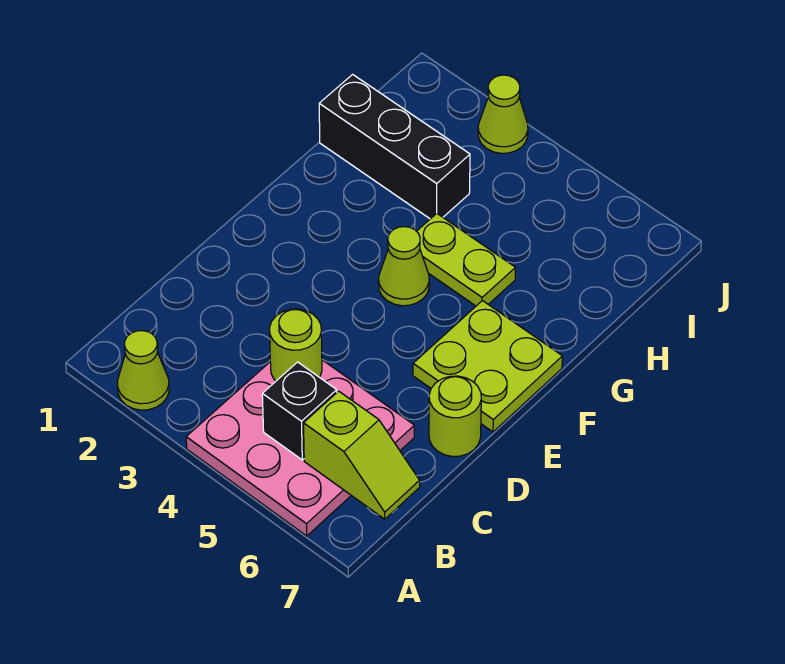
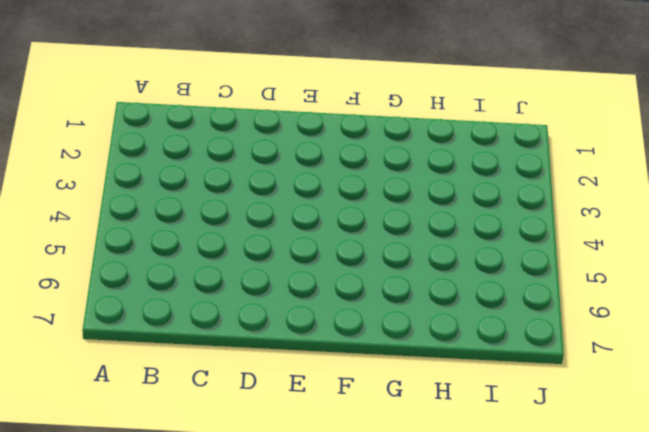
none -> lime cone A2 level 1
none -> pink plate A4:C6 level 1

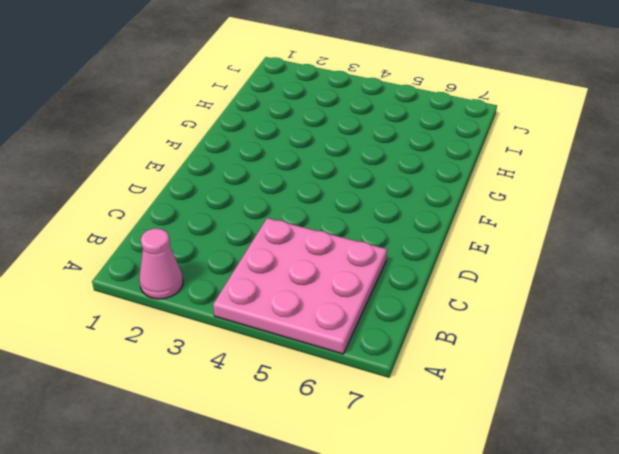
pink cone A2 level 1 -> lime cone A2 level 1
none -> lime round brick D7 level 1
none -> lime plate E6:F7 level 1

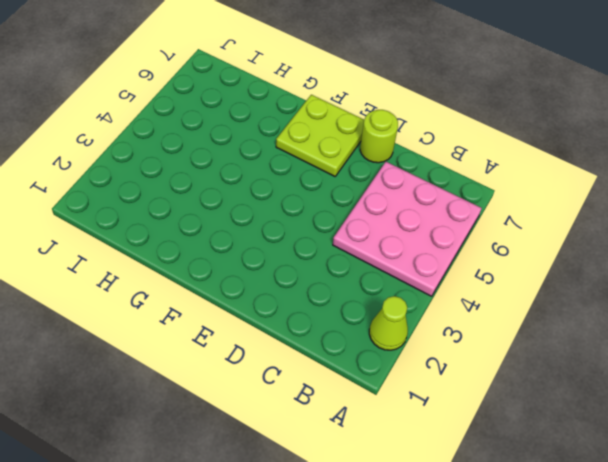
none -> lime cone F4 level 1
none -> lime plate G4:G5 level 1

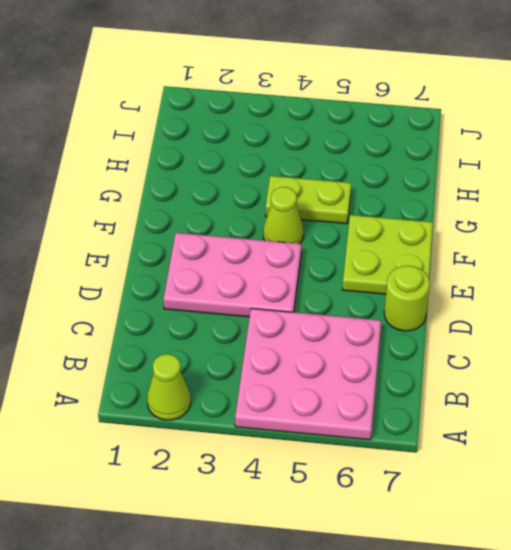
pink plate D2:E4 level 1 -> none
none -> black brick H1:H3 level 1
none -> lime cone J3 level 1

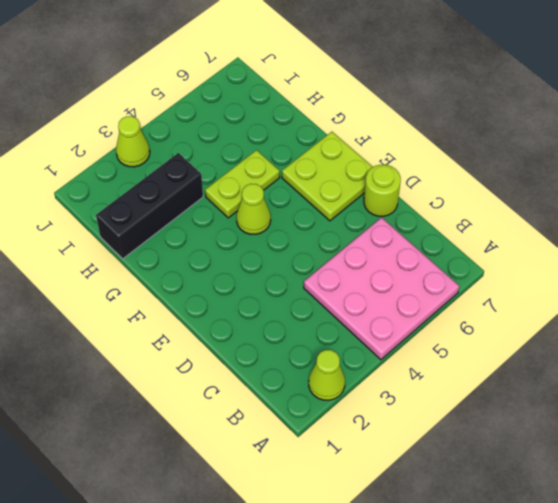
none -> black brick B5 level 2
none -> lime slope B6:B7 level 2 top 6

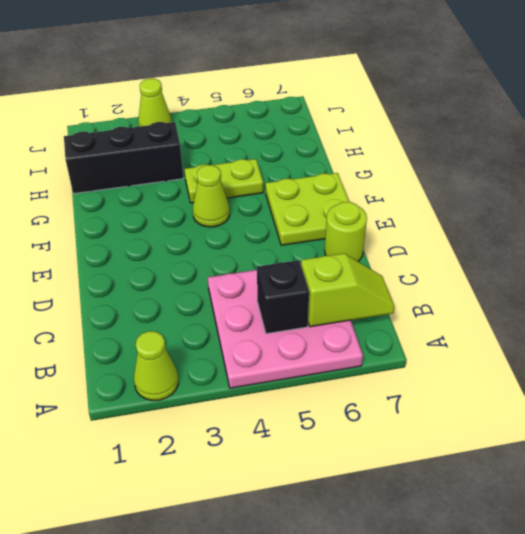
none -> lime round brick C4 level 2

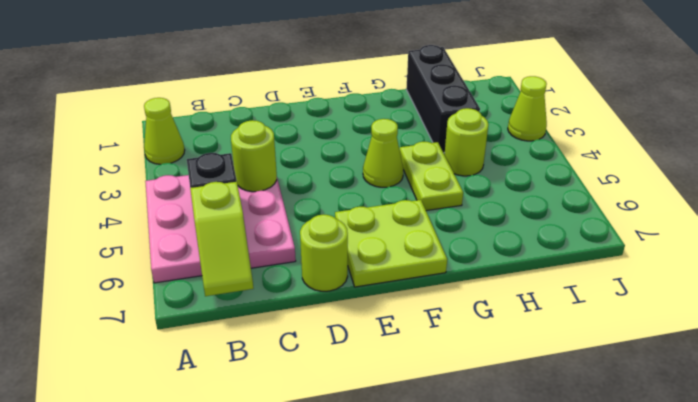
lime round brick H4 level 1 -> none

